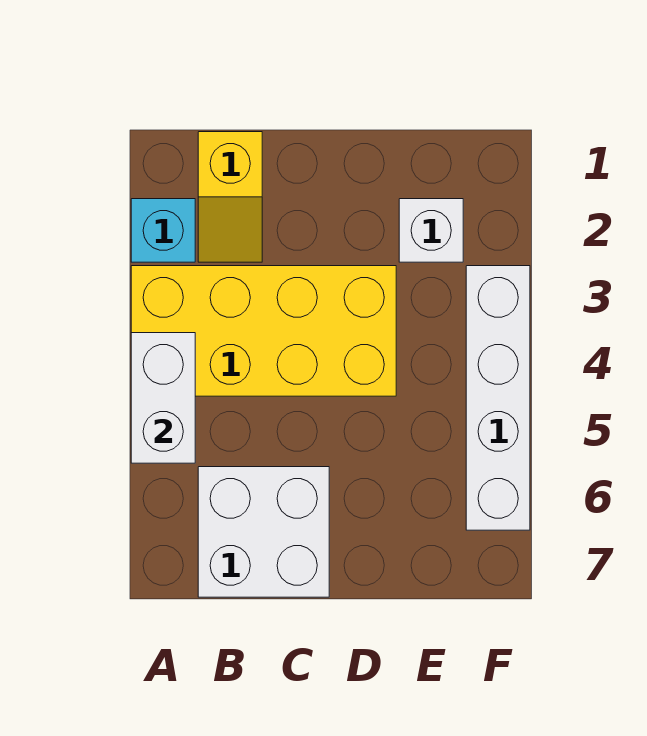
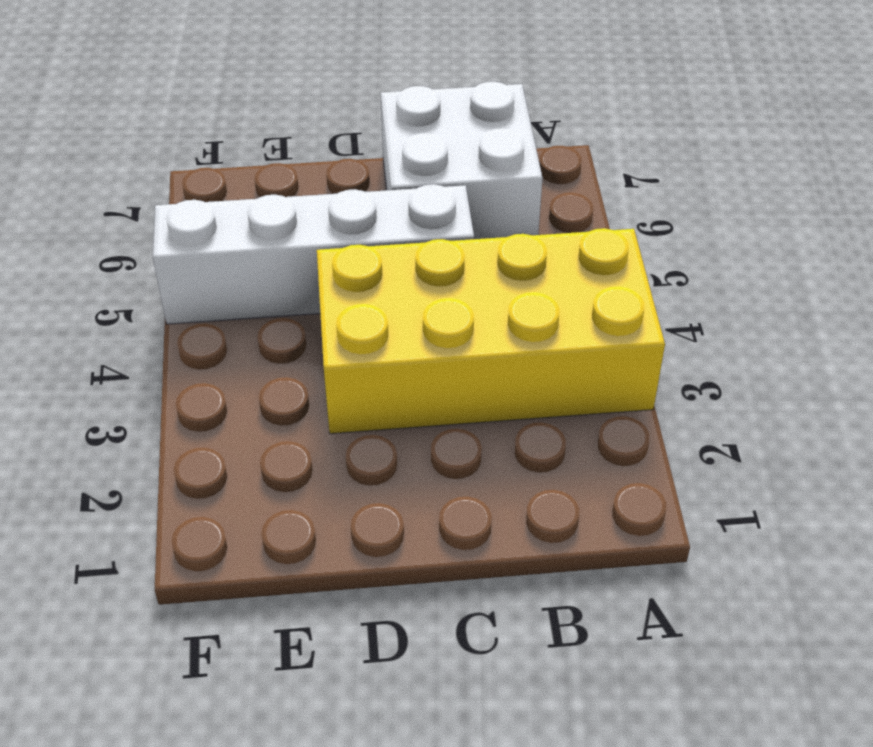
white brick C5:F5 level 1 -> white brick F3:F6 level 1
none -> cyan brick A2 level 1
none -> yellow slope B1:B2 level 1 top 1

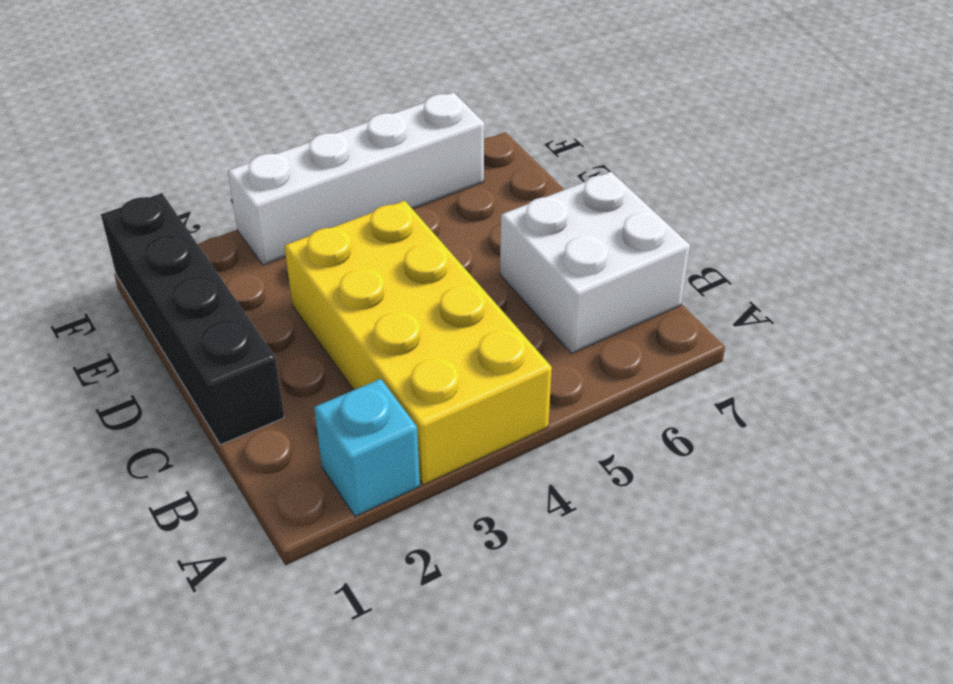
black brick C1:F1 level 1 -> none
none -> yellow slope B1:B2 level 1 top 1
none -> white brick E2 level 1

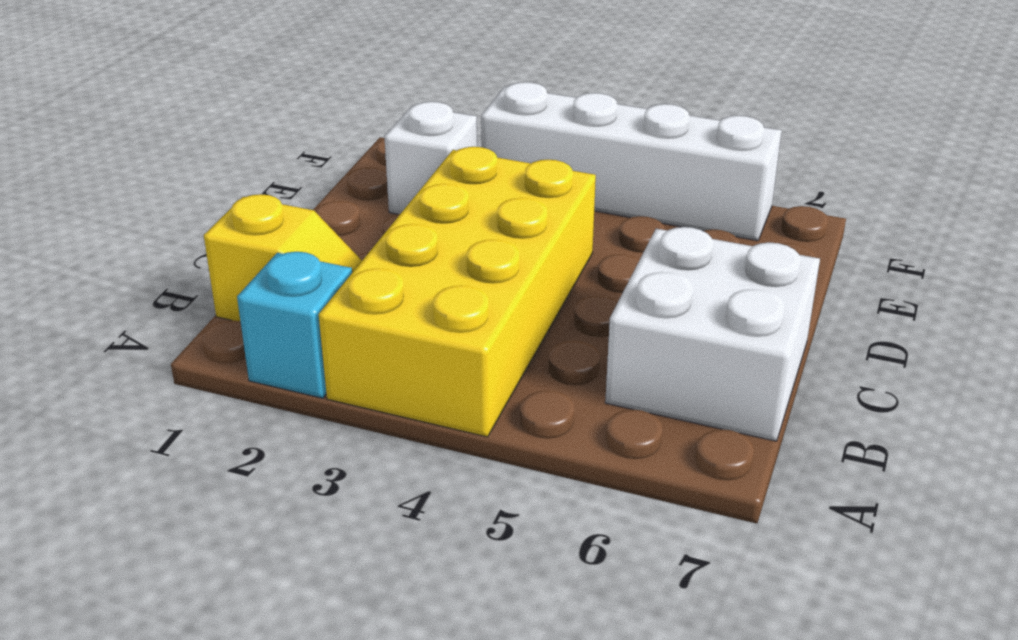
none -> white brick A4:A5 level 2

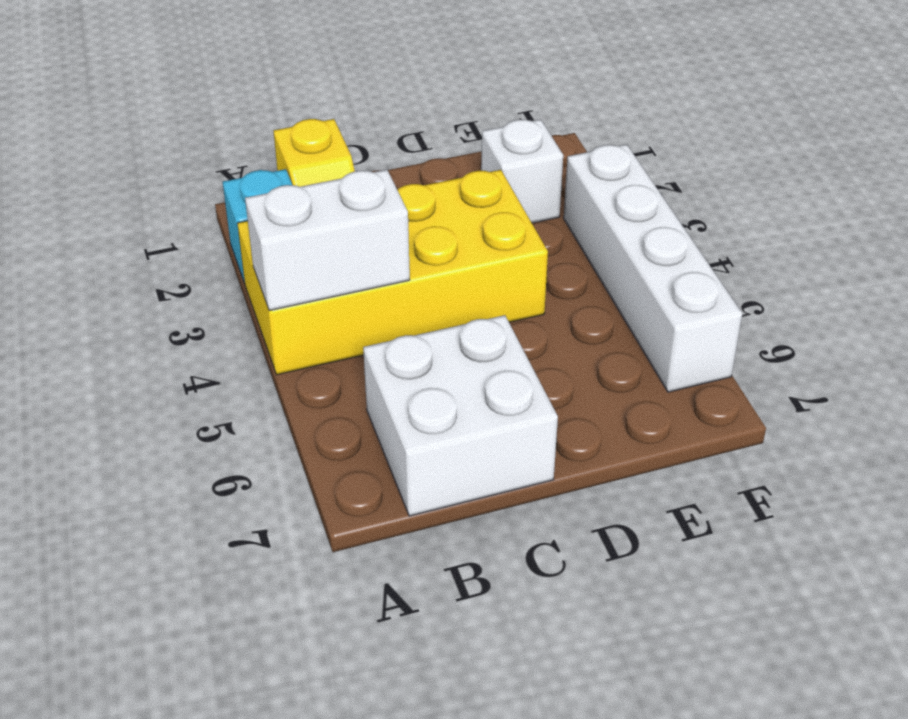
white brick A4:B4 level 2 -> white brick A4:A5 level 2

